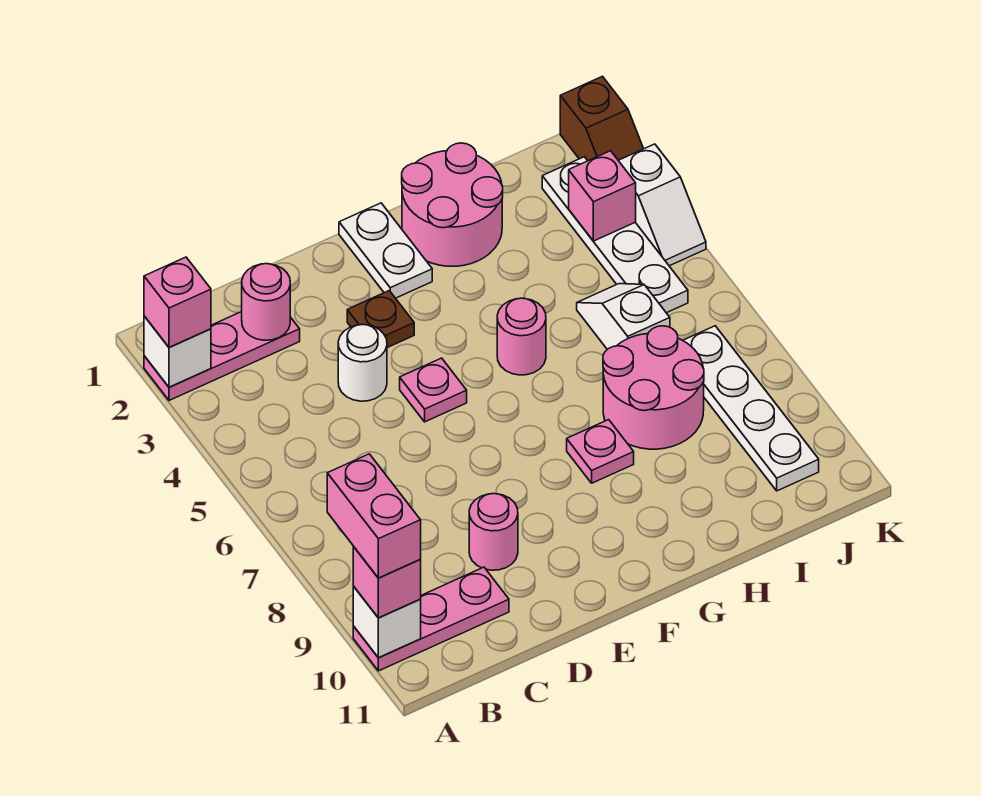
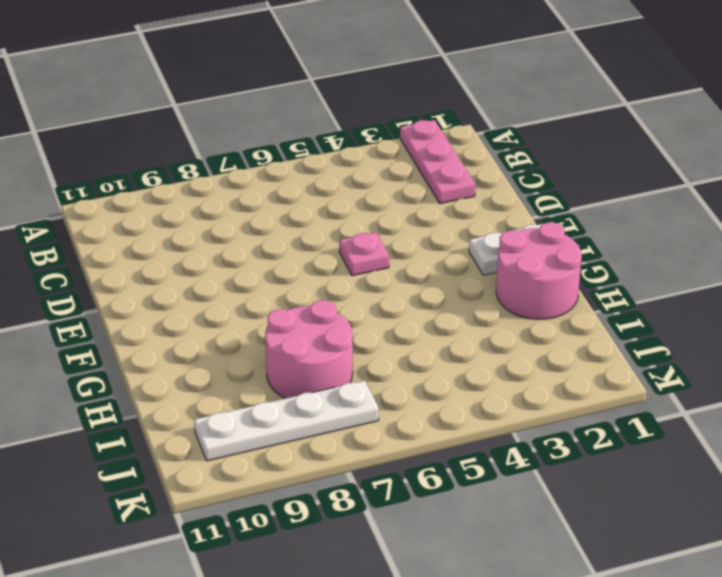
none -> pink plate A10:C10 level 1
none -> white round brick D4 level 1
none -> pink round brick D9 level 1

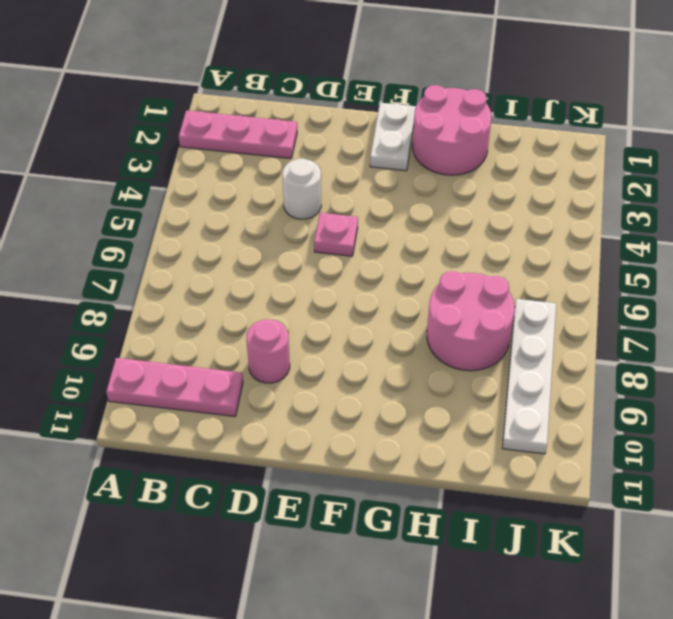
none -> brown plate E3 level 1
none -> pink round brick G5 level 1
none -> pink plate G8 level 1

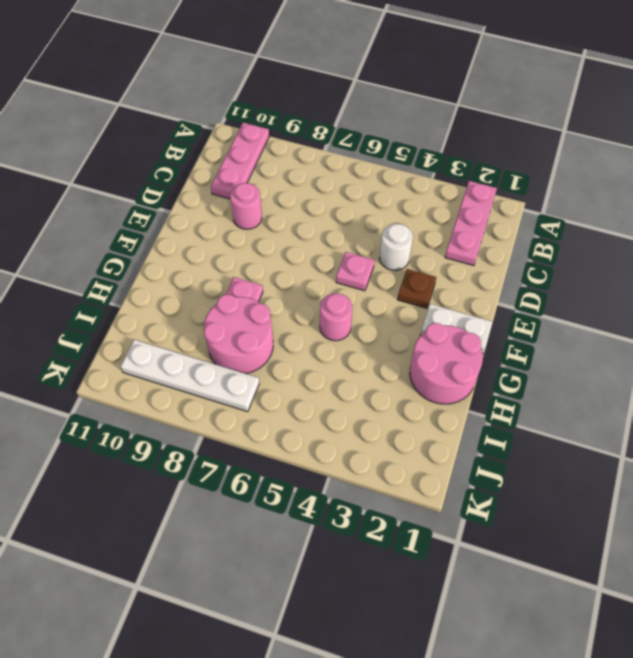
none -> white slope I5:I6 level 1 top 6
none -> white plate J2:J5 level 1
none -> brown slope K1:K2 level 1 top 1

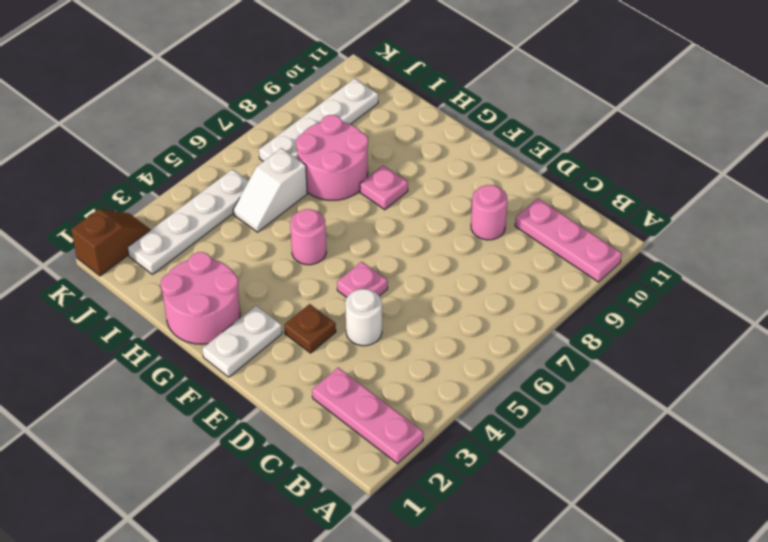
none -> white slope K3:K4 level 1 top 3
none -> white brick A2 level 2
none -> white brick A10 level 2

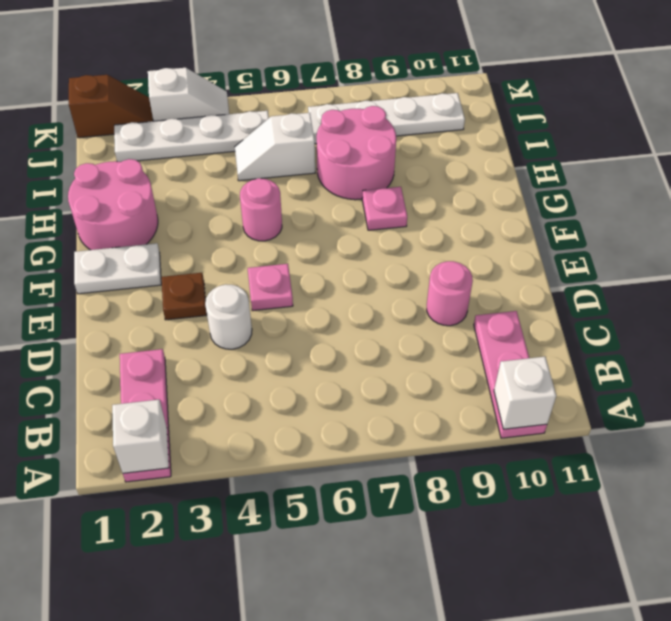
none -> pink round brick C2 level 2
none -> pink brick J3 level 2
none -> pink brick A2 level 3

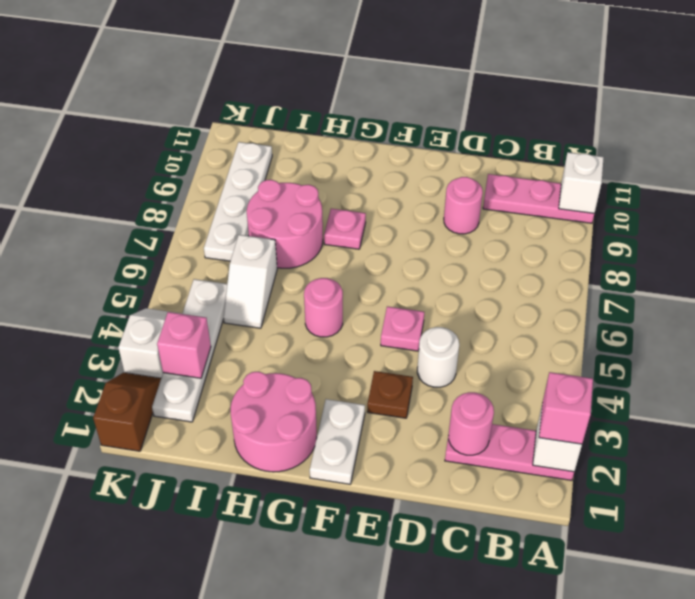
none -> pink brick A10 level 3
none -> pink brick A9:A10 level 4

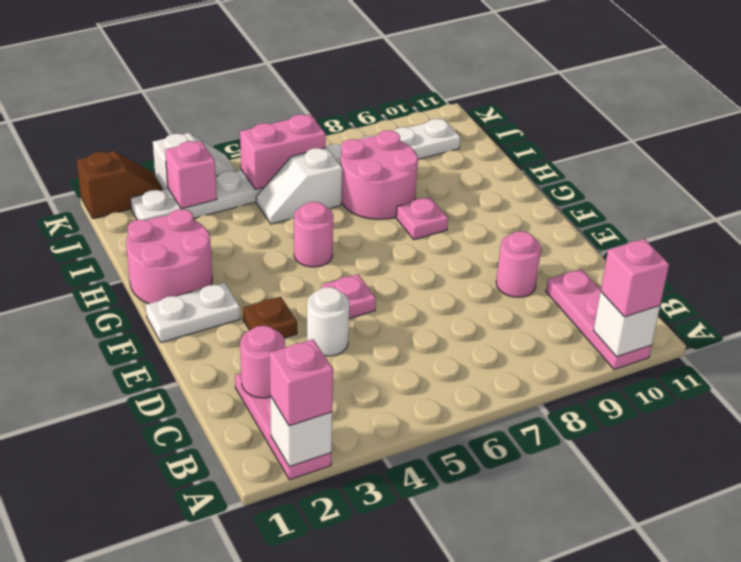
pink brick J5:J6 level 2 -> pink brick A9:A10 level 4

